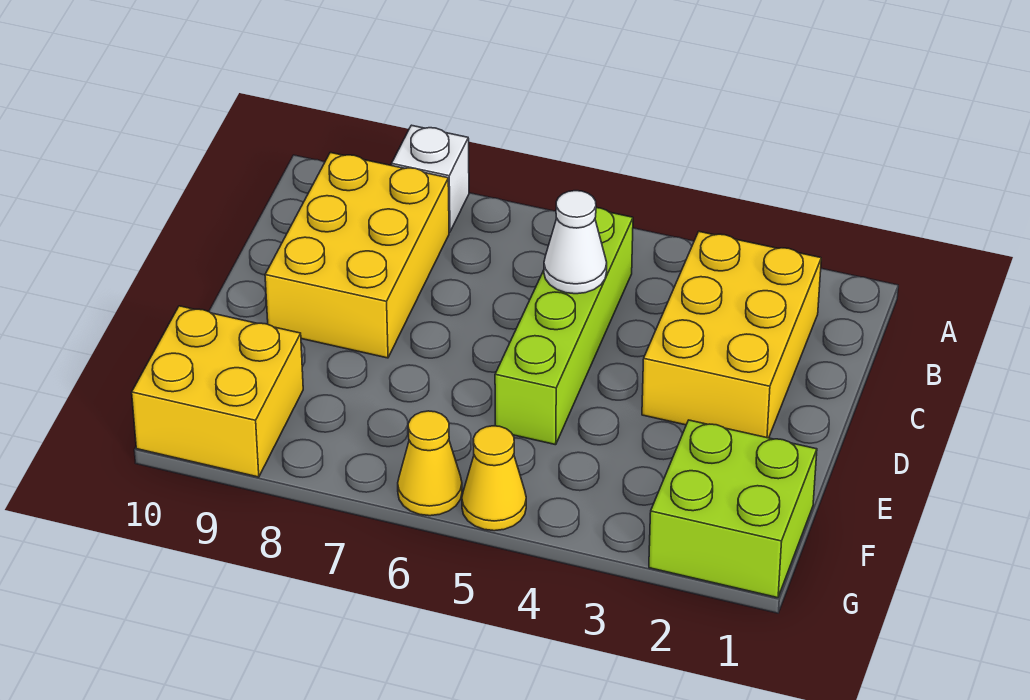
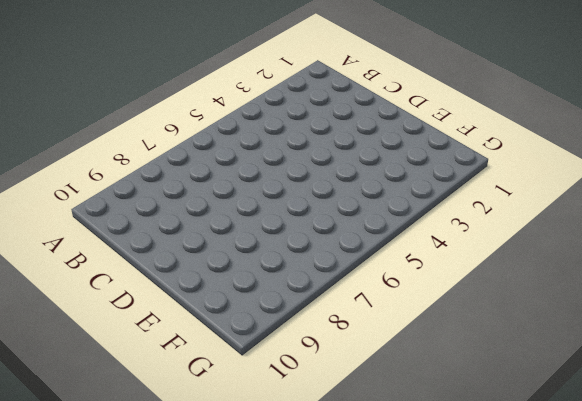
none -> white brick A8 level 1
none -> yellow brick B2:D3 level 1

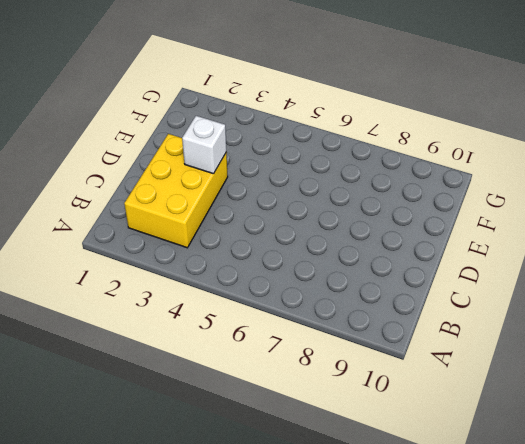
white brick D3 level 2 -> white brick A8 level 1
none -> lime brick B5:E5 level 1
none -> yellow brick B8:D9 level 1

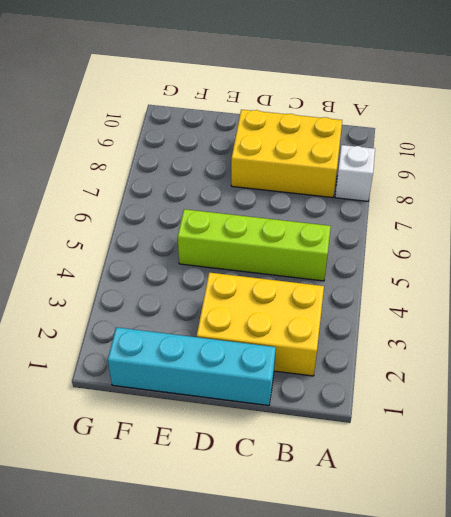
cyan brick C1:F1 level 1 -> lime brick F1:G2 level 1
none -> yellow brick F9:G10 level 1
none -> yellow cone G5 level 1

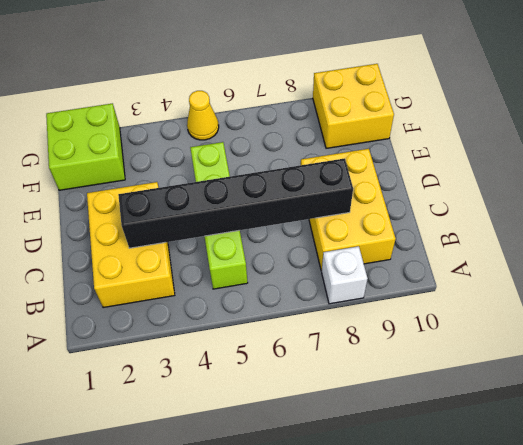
black brick C3:C8 level 2 -> white cone C5 level 2
none -> yellow cone G6 level 1

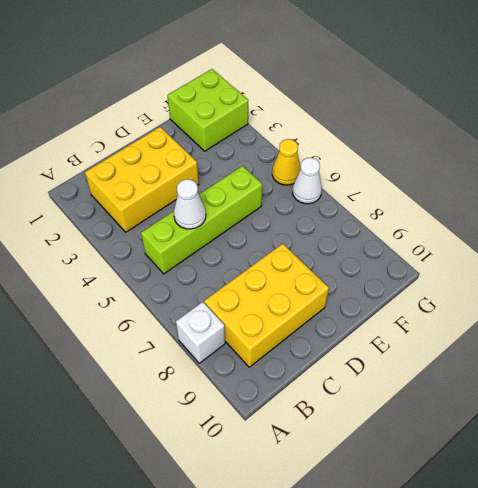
white cone G6 level 1 -> yellow cone G6 level 1
none -> yellow brick F9:G10 level 1

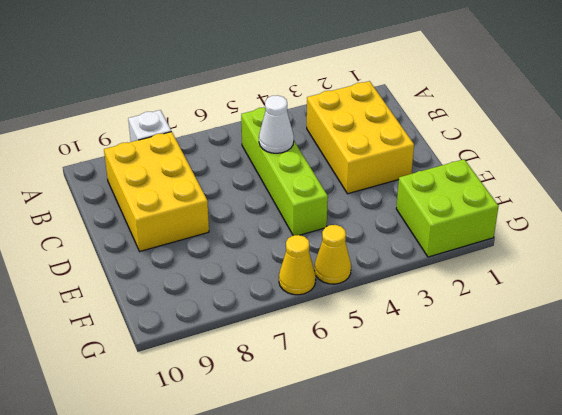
none -> yellow brick F9:G10 level 1

